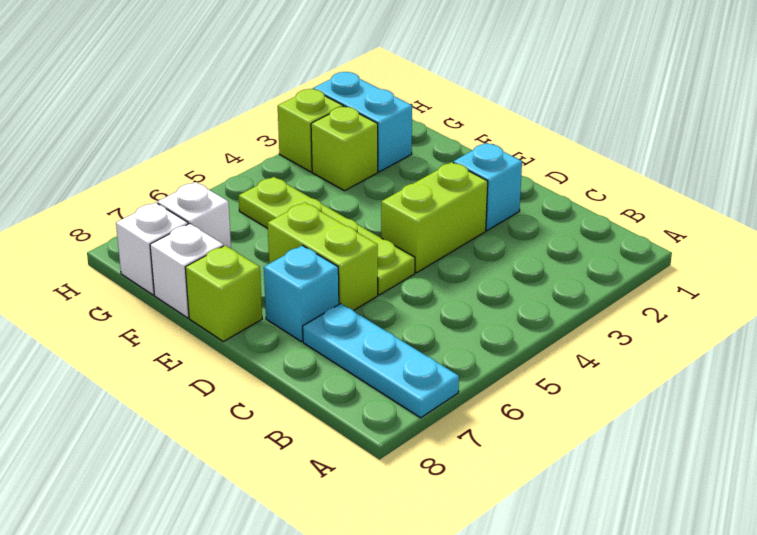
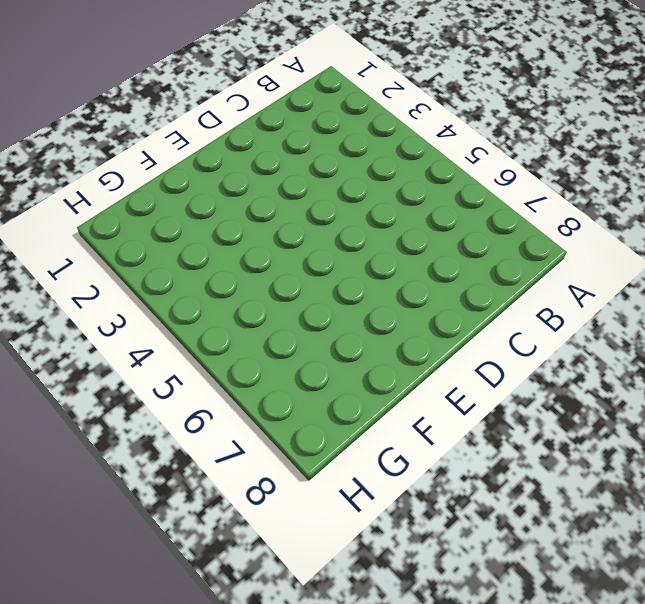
none -> cyan plate A7:C7 level 1
none -> cyan brick D2 level 1
none -> lime brick D3:D4 level 1

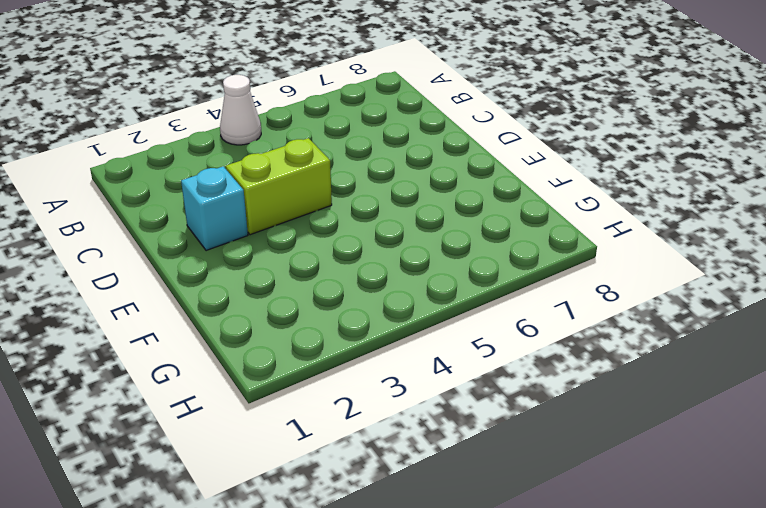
white cone A4 level 1 -> none
none -> cyan plate A7:C7 level 1
none -> lime plate D5:G5 level 1
none -> lime brick D6:E6 level 1

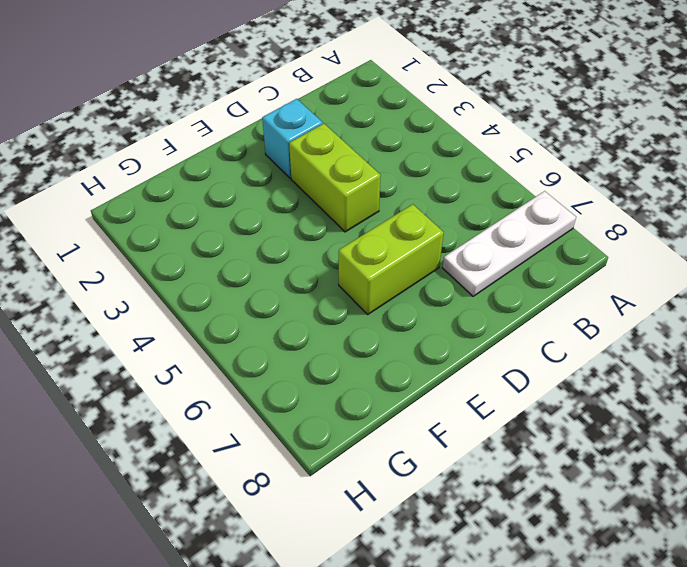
white plate A7:C7 level 1 -> cyan plate A7:C7 level 1
none -> lime plate D5:G5 level 1
none -> cyan brick D7 level 1
none -> lime brick E8 level 1

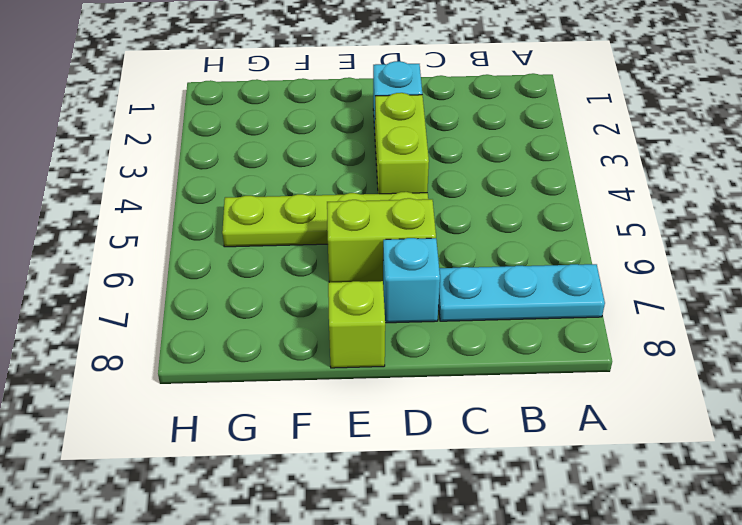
none -> white brick F8 level 1
none -> cyan brick G2:H2 level 1
none -> lime brick G3 level 1

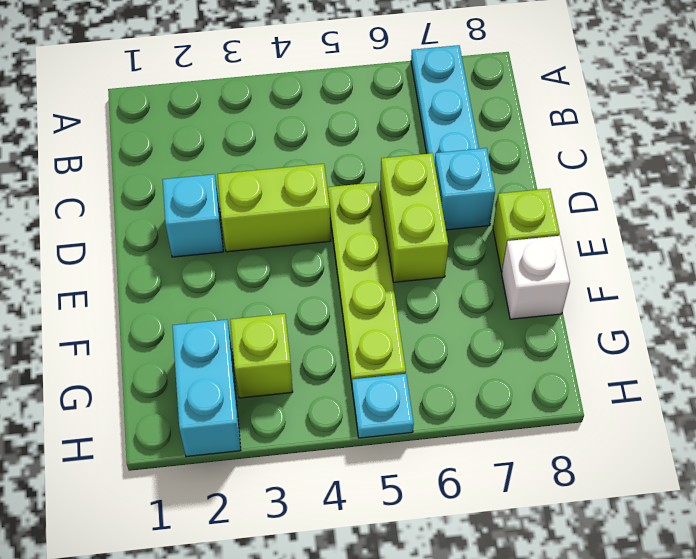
cyan plate H5 level 1 -> none
none -> white brick G7 level 1
none -> white brick G8 level 1
none -> lime brick H3 level 1

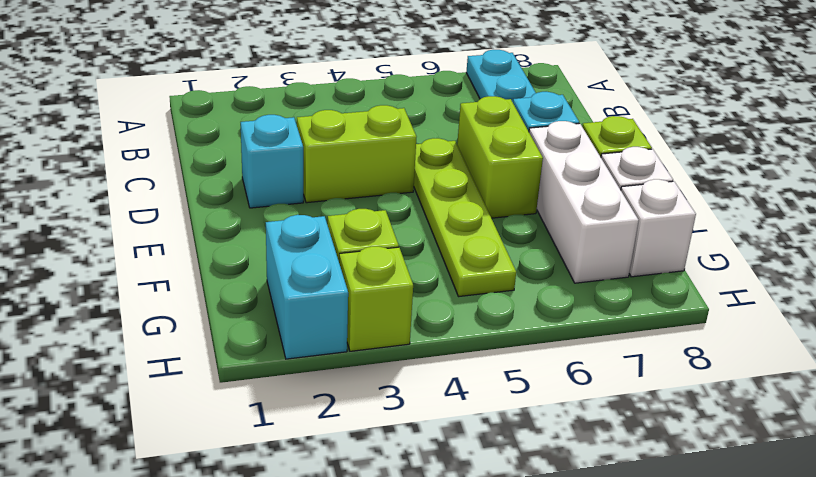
white brick E7:G7 level 1 -> white brick G7 level 1

